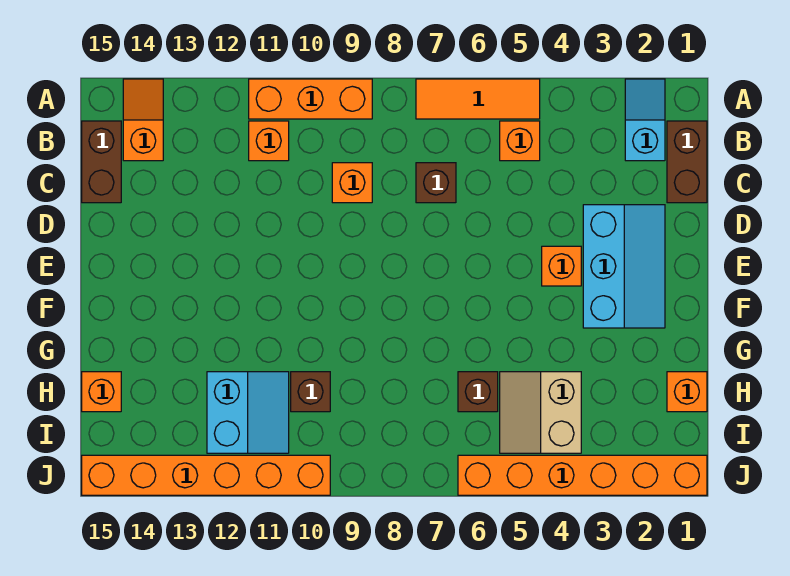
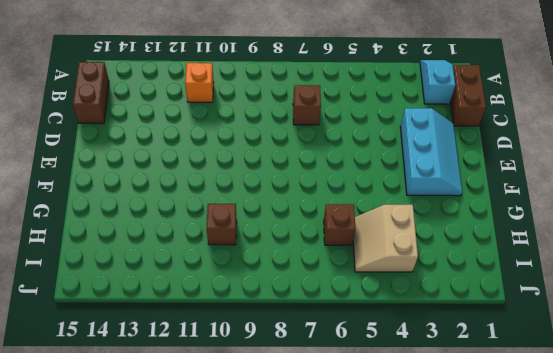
none -> orange tile A5:A7 level 1
none -> orange brick A9:A11 level 1
none -> orange slope A14:B14 level 1 top B

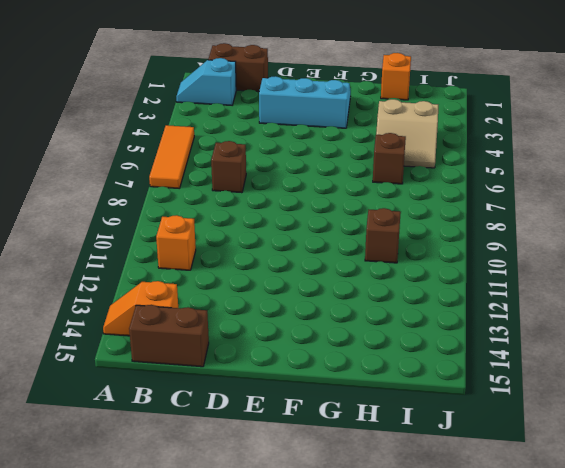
none -> orange brick A9:A11 level 1
none -> orange brick B5 level 1
none -> orange brick C9 level 1

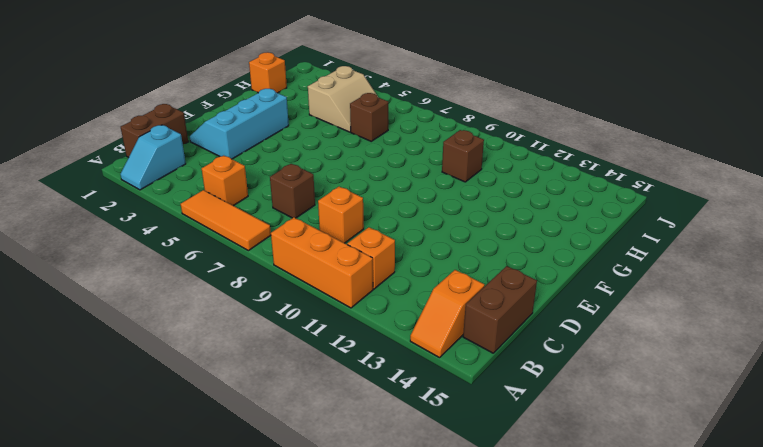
none -> orange brick E4 level 1
none -> cyan slope H11:I12 level 1 top 12
none -> orange brick H15 level 1

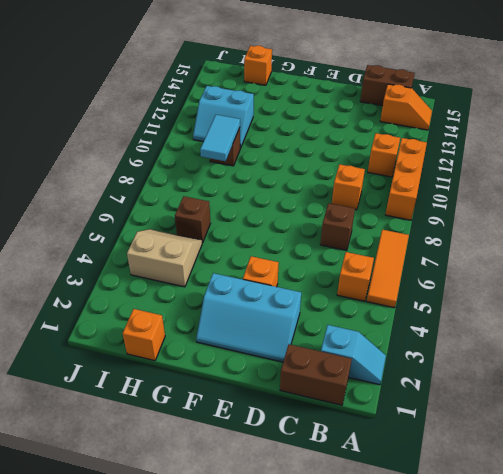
cyan tile H9:H10 level 2 -> none
none -> orange brick J1:J6 level 1
none -> orange brick J10:J15 level 1

